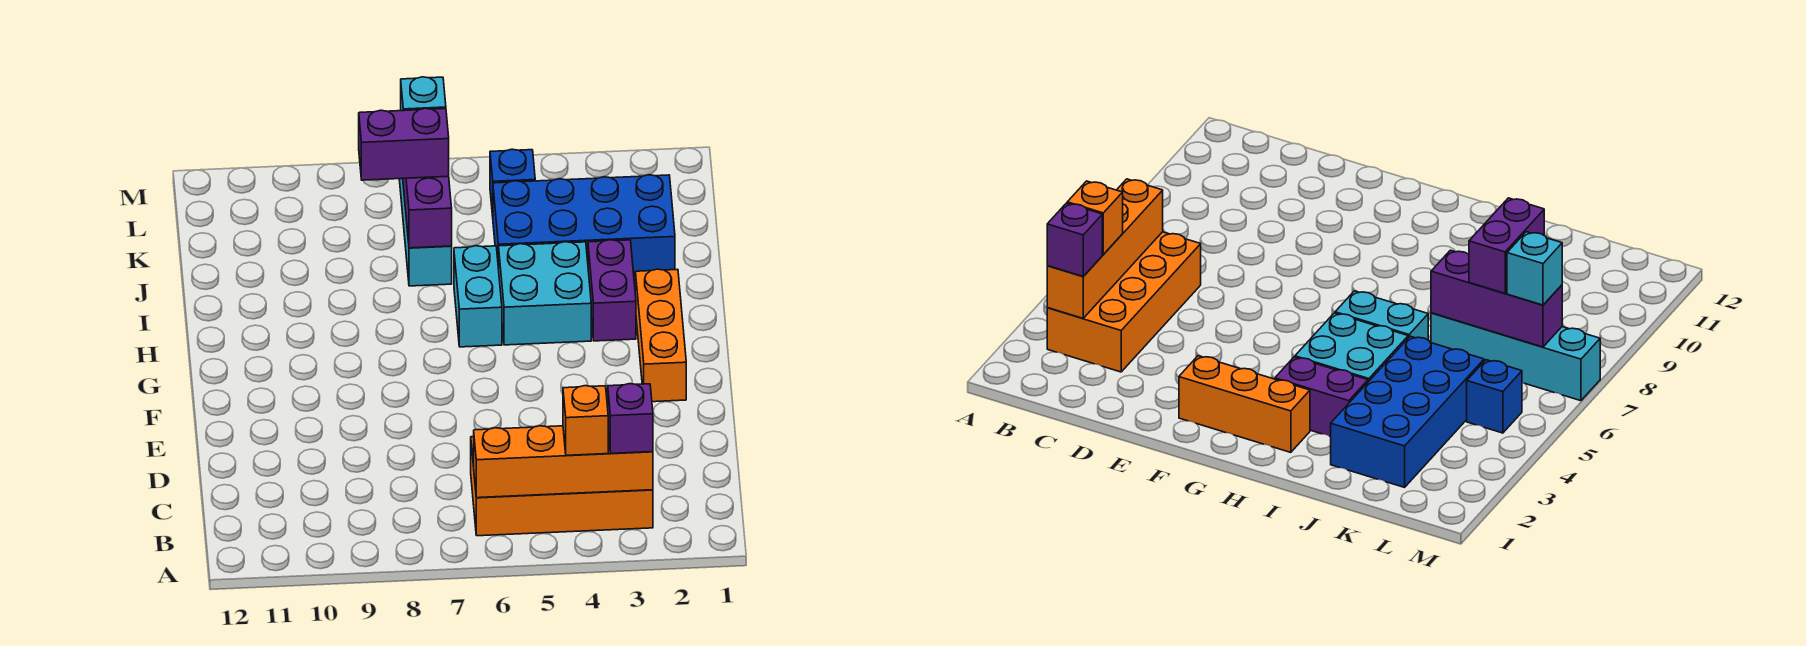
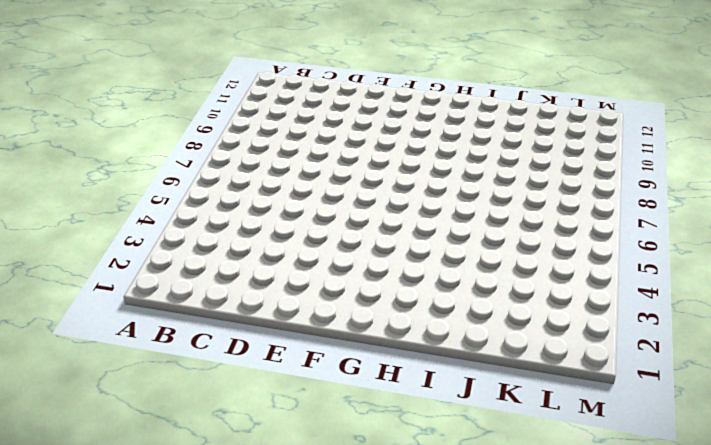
none -> orange brick B3:C6 level 1
none -> orange brick F2:H2 level 1
none -> purple brick H3:I3 level 1

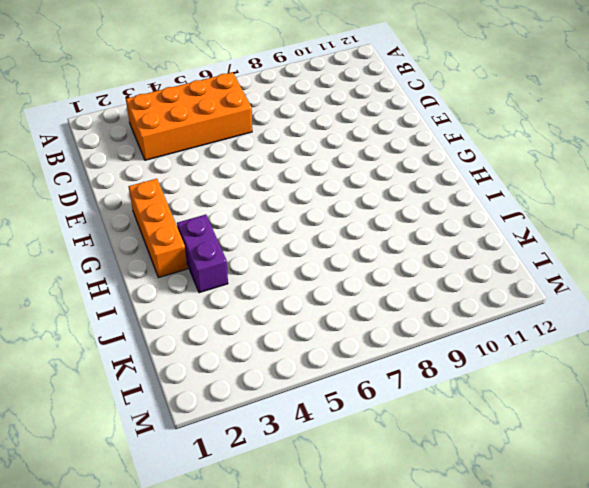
none -> cyan brick H4:I5 level 1
none -> cyan brick H6:I6 level 1
none -> blue brick J2:K5 level 1

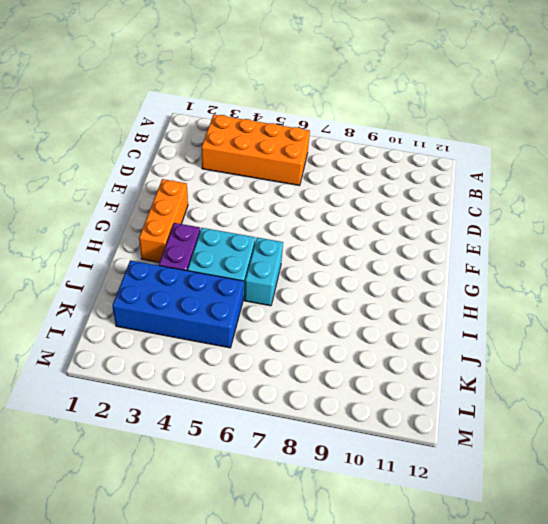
none -> cyan brick J7:M7 level 1
none -> blue brick L5 level 1
none -> orange brick B3:B6 level 2

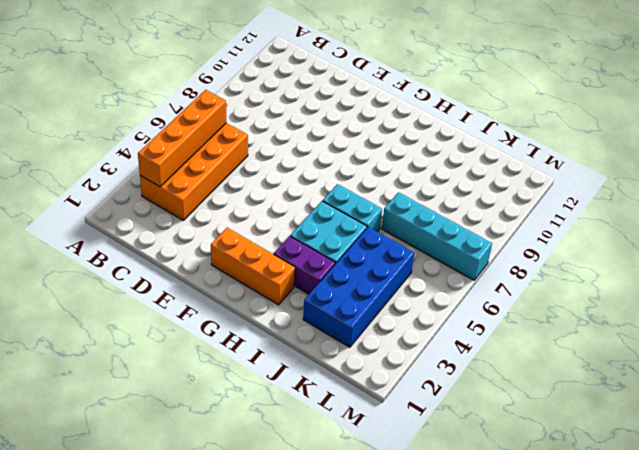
none -> blue brick L5 level 1
none -> purple brick J7:L7 level 2
none -> purple brick B3 level 3

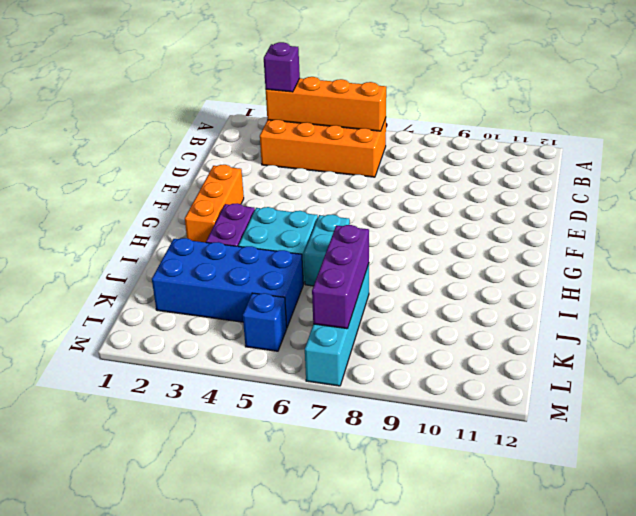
none -> orange brick B4 level 3
none -> purple brick K7:K8 level 3
none -> cyan brick L7 level 3

